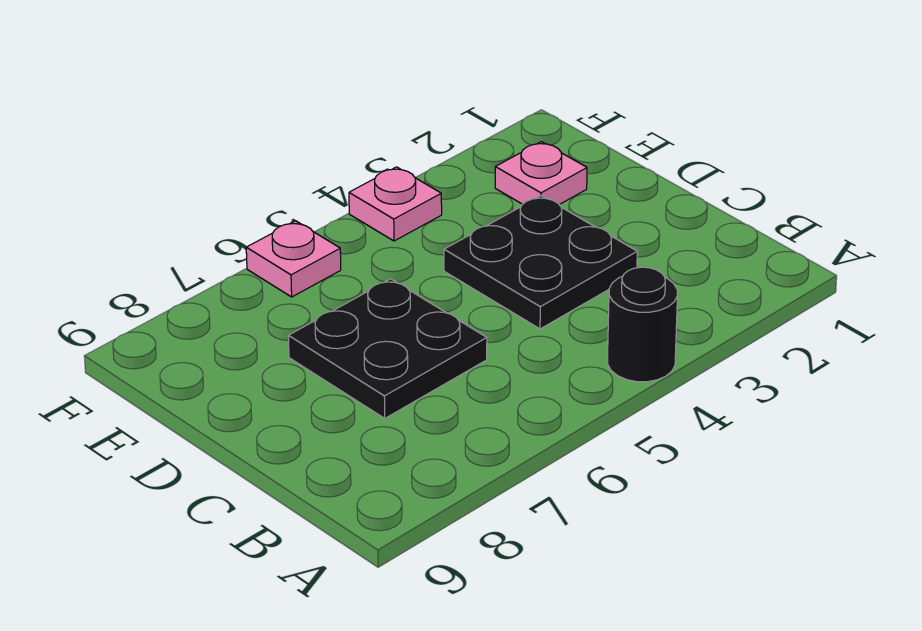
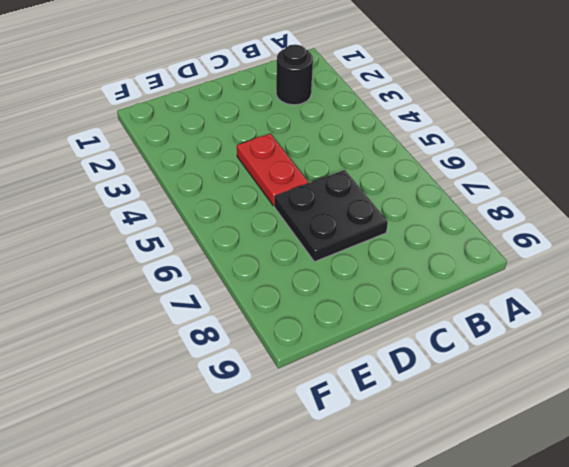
black round brick B2 level 1 -> black round brick A4 level 1
red plate D4:D5 level 1 -> black plate C3:D4 level 1
none -> pink plate E2 level 1
none -> pink plate F4 level 1

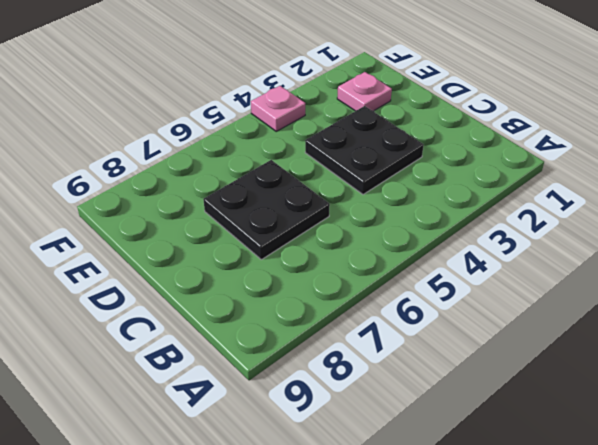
none -> black round brick A4 level 1
none -> pink plate F6 level 1

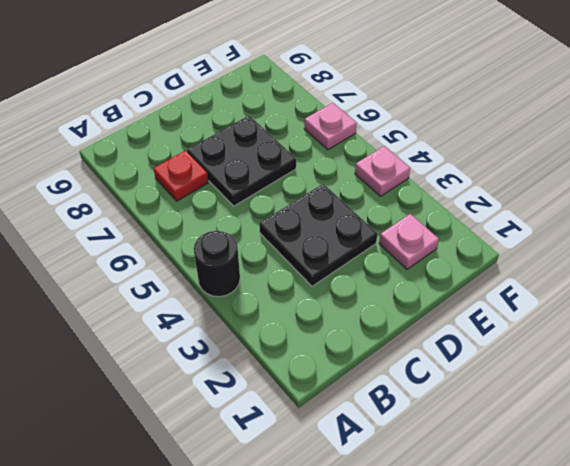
red plate B7 level 1 -> none

